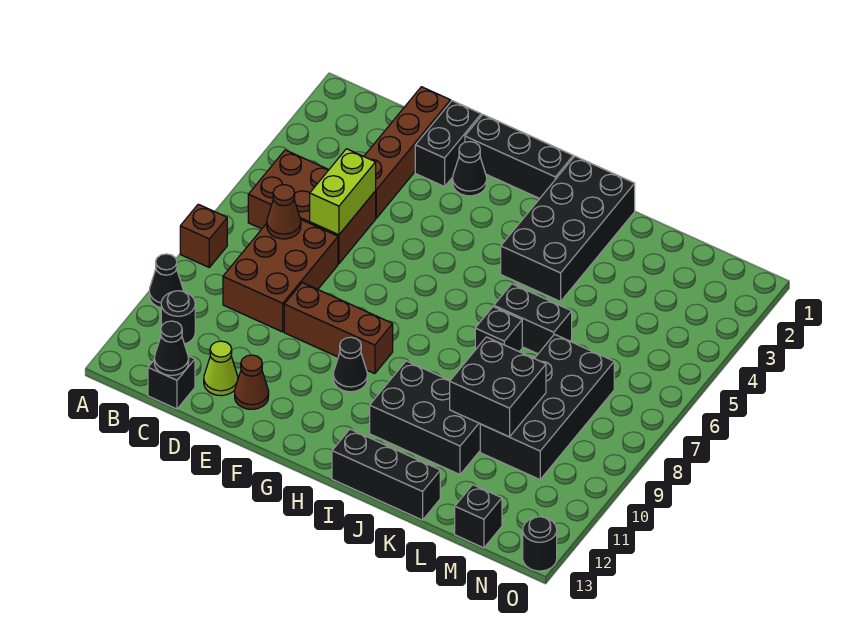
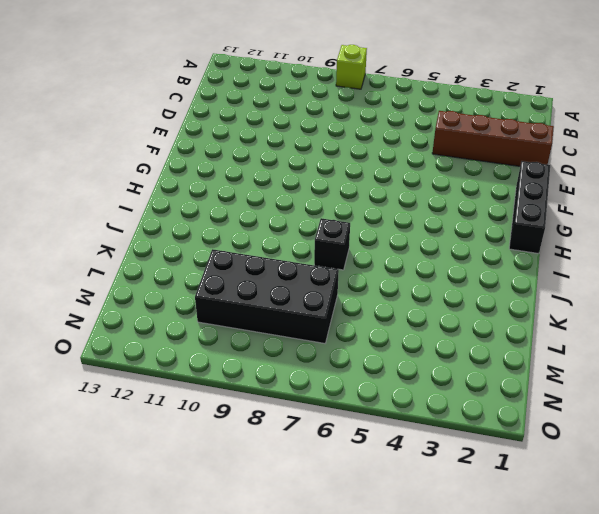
lime brick A8 level 1 -> brown brick A8 level 1
none -> black cone A10 level 1
none -> brown brick B5:D6 level 1
none -> black round brick B11 level 1

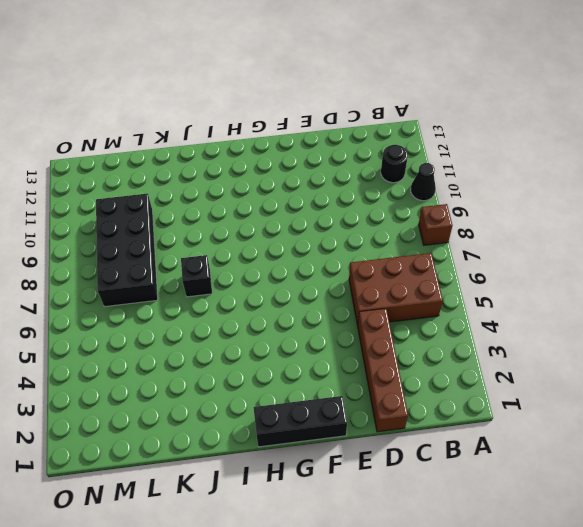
none -> brown brick C7:D9 level 1
none -> black brick C13 level 1
none -> lime cone D12 level 1

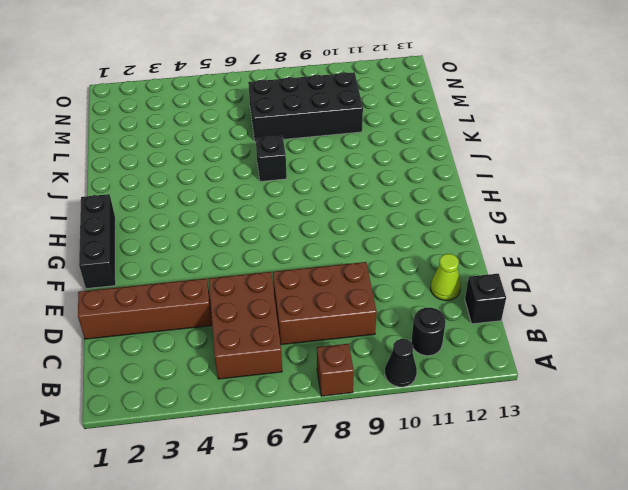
none -> black brick E1:E2 level 1
none -> brown brick E9:G9 level 1
none -> brown cone E12 level 1

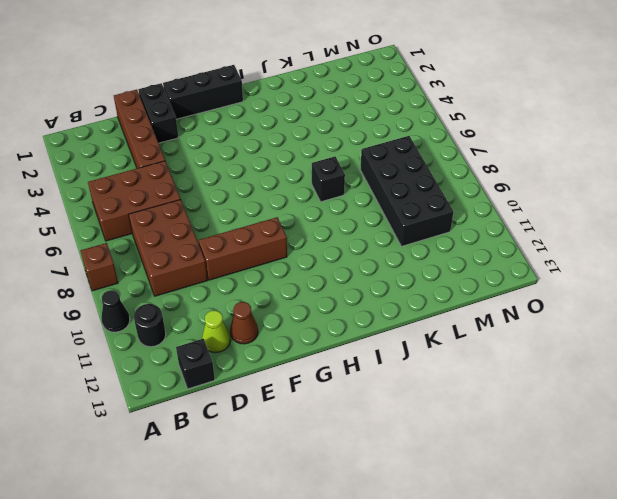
none -> black cone F2 level 1
none -> black cone G10 level 1
none -> black brick I1:J4 level 1

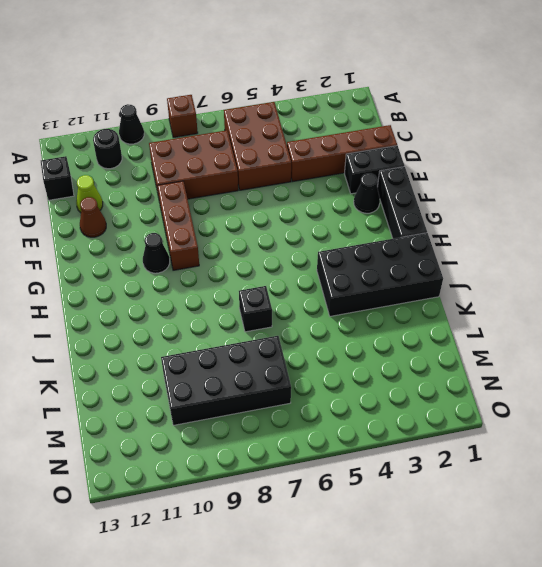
none -> black brick I10:K11 level 1
none -> black brick I13:K13 level 1
none -> black brick J6:K6 level 1

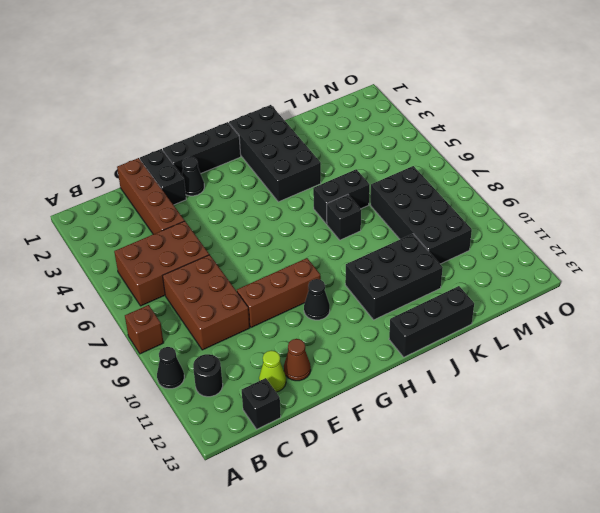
none -> black brick M13 level 1
none -> black round brick O13 level 1
none -> brown cone C7 level 2

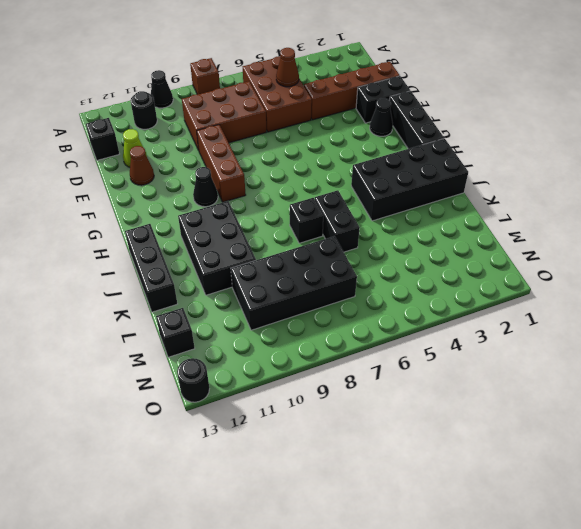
brown cone C5 level 2 -> brown cone C7 level 2
none -> black cone C13 level 2
none -> lime brick D5:D6 level 2
none -> black brick K9:L10 level 2

